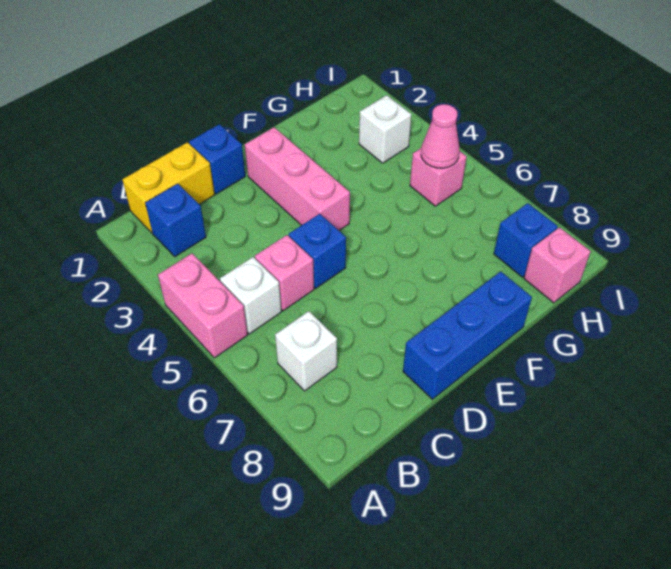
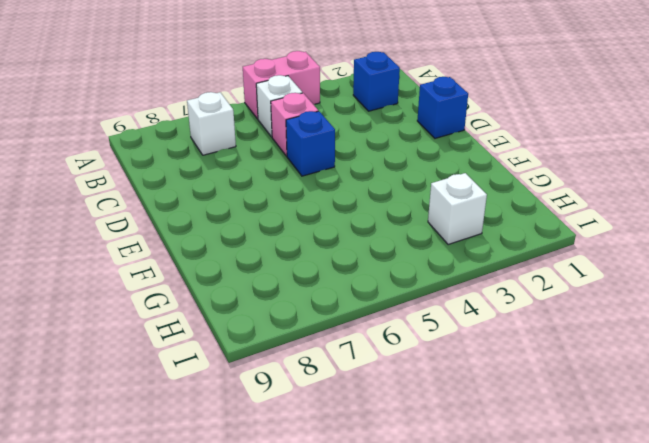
none -> yellow brick B1:C1 level 1
none -> blue brick D9:F9 level 1
none -> pink brick E2:E4 level 1

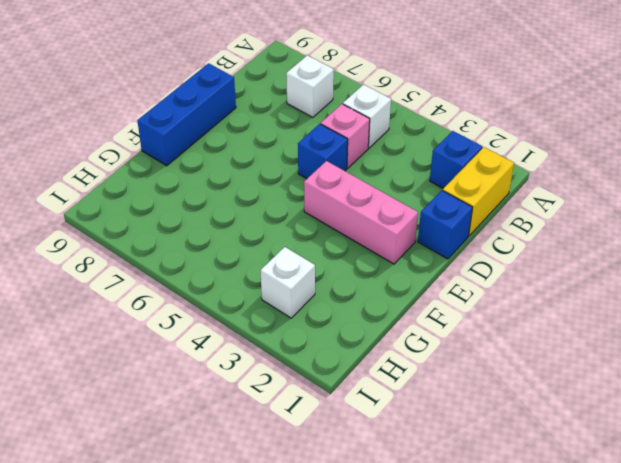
none -> pink brick A4:A5 level 1
none -> pink brick H5 level 1
none -> blue brick H8 level 1

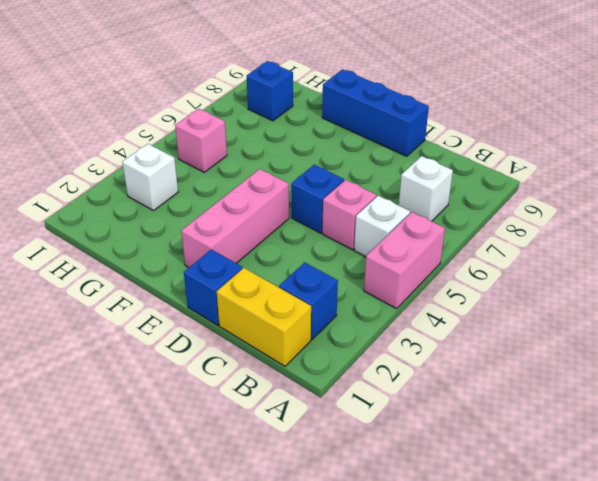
none -> pink brick H9 level 1
none -> pink cone H5 level 2

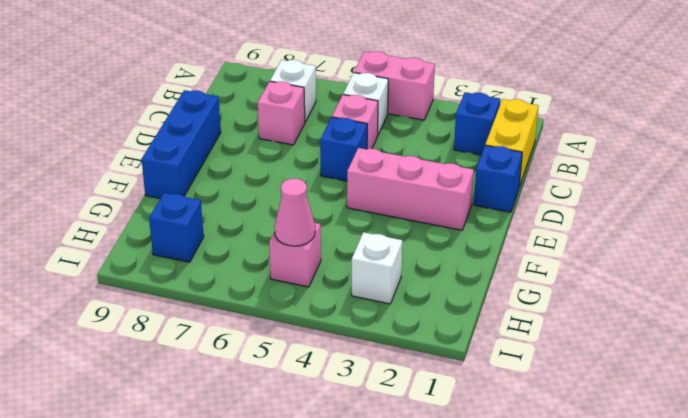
pink brick C7 level 1 -> pink brick H9 level 1

